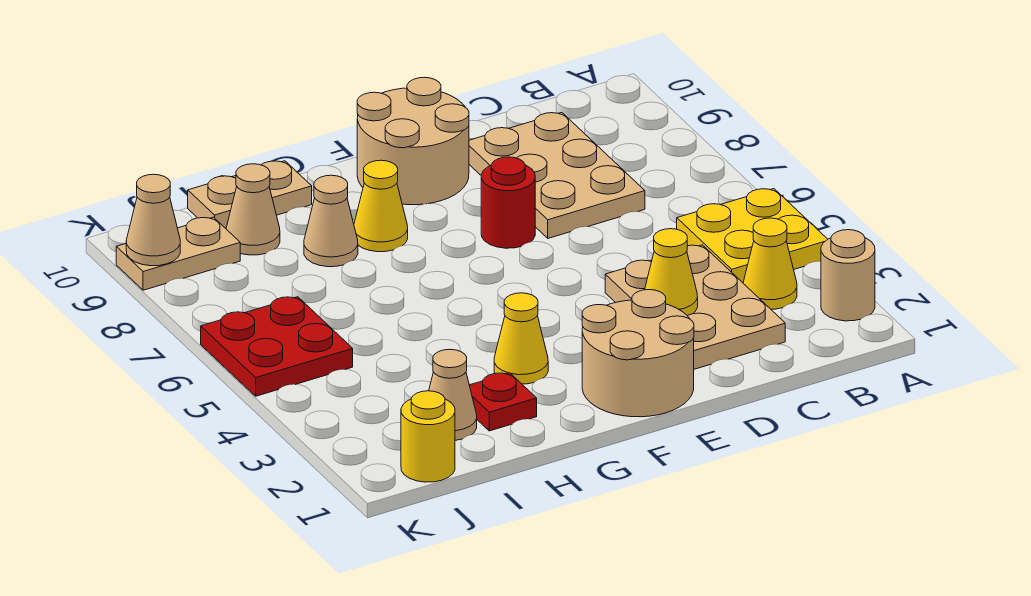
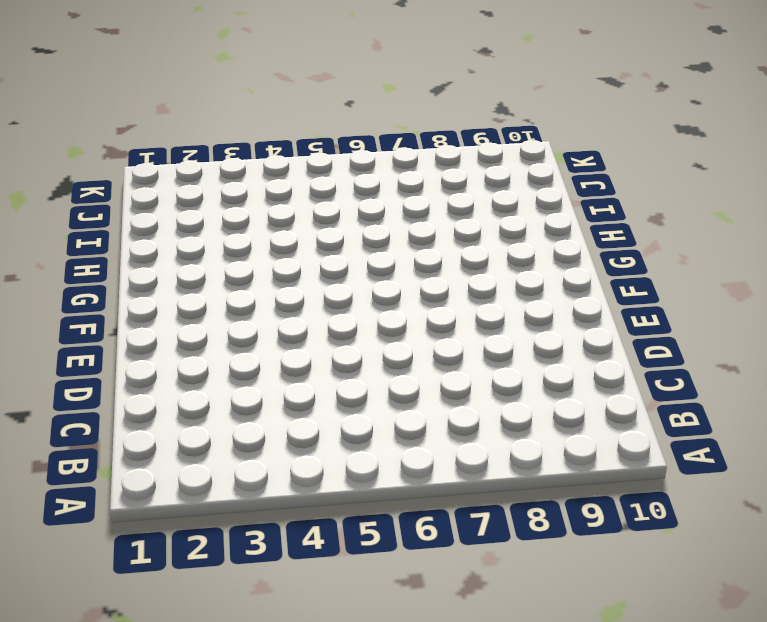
none -> tan round brick A2 level 1
none -> yellow plate A4:B5 level 1
none -> yellow cone B3 level 1

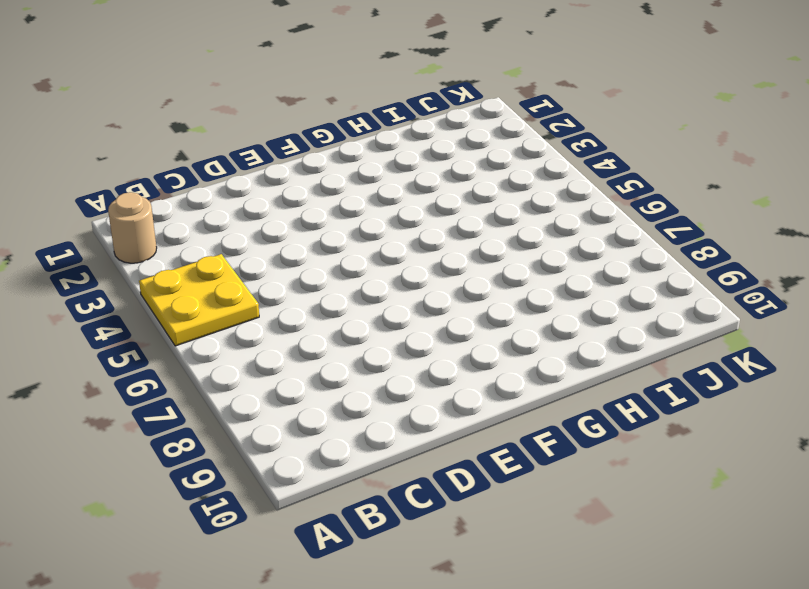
none -> yellow cone B3 level 1
none -> tan plate C2:D4 level 1
none -> tan plate C7:D9 level 1

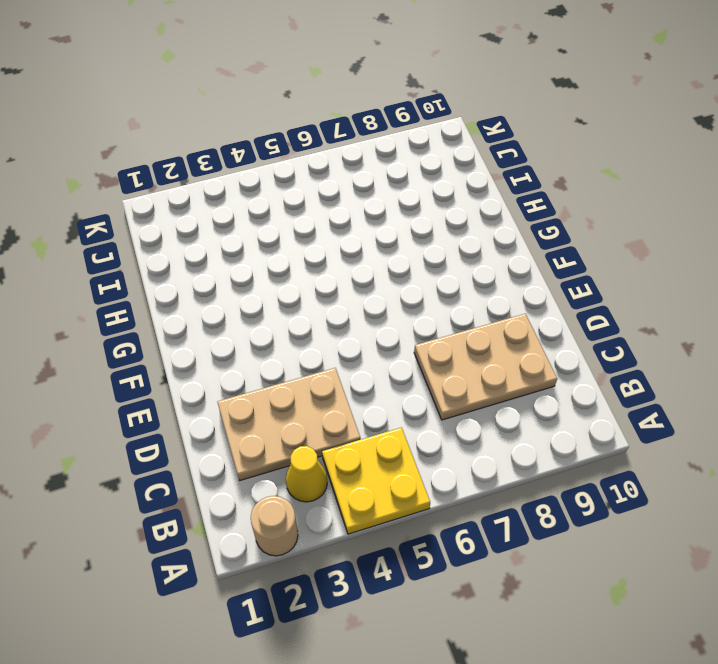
none -> tan round brick E1:F2 level 1
none -> red round brick E7 level 1
none -> tan round brick E9:F10 level 1

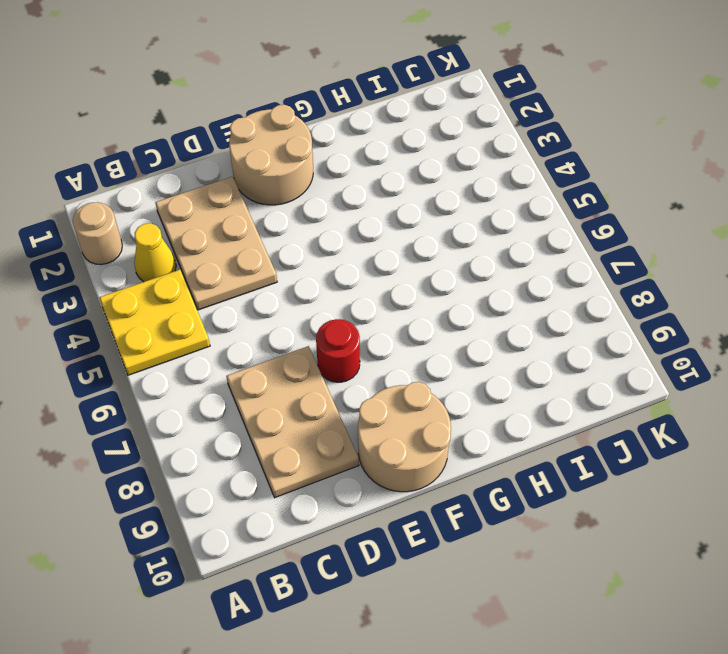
none -> yellow cone G3 level 1
none -> yellow cone G8 level 1
none -> red plate H2 level 1

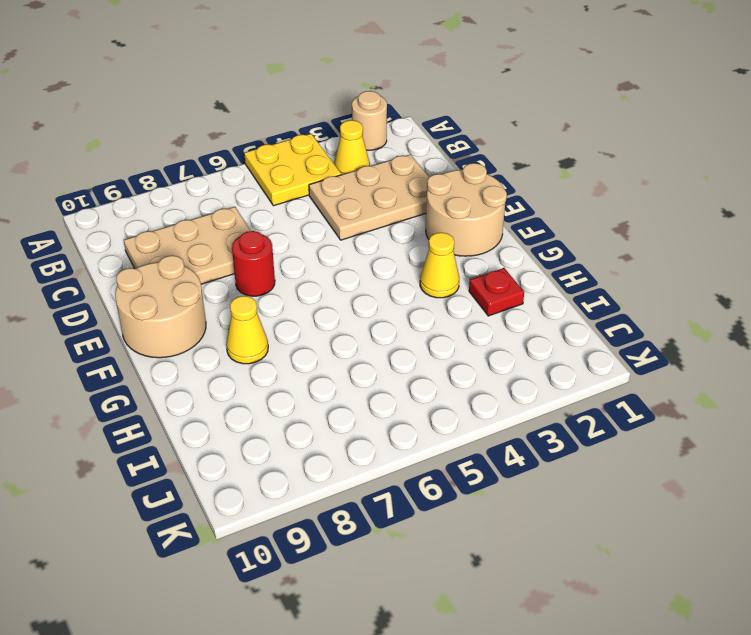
none -> tan cone H8 level 1
none -> tan plate H10:I10 level 1
none -> tan cone I2 level 1

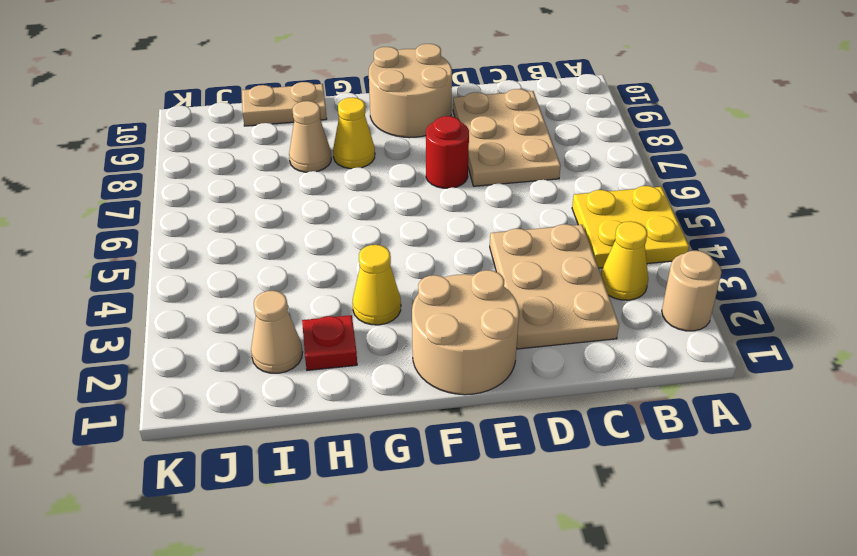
none -> tan cone I9 level 1
none -> yellow round brick J1 level 1
none -> red plate J5:K6 level 1

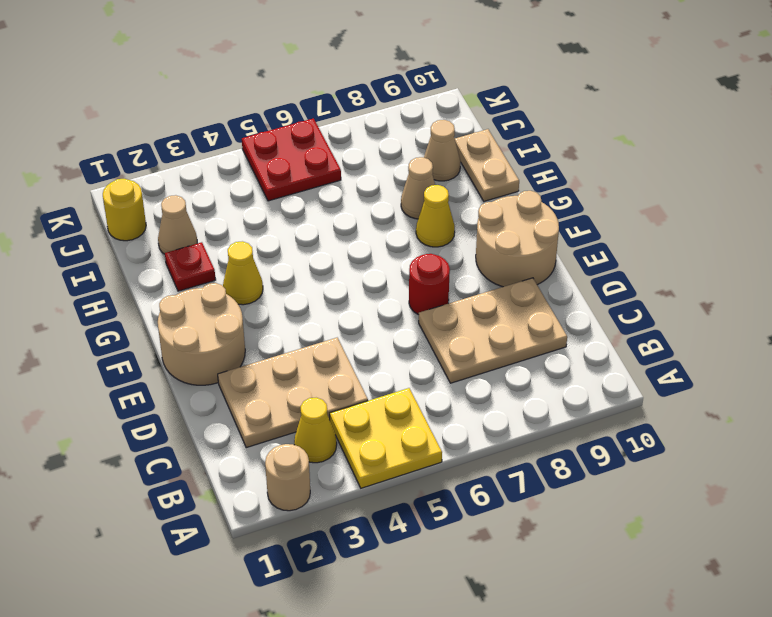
none -> tan plate J9:K9 level 1
none -> yellow cone D3 level 2
none -> tan cone K9 level 2

